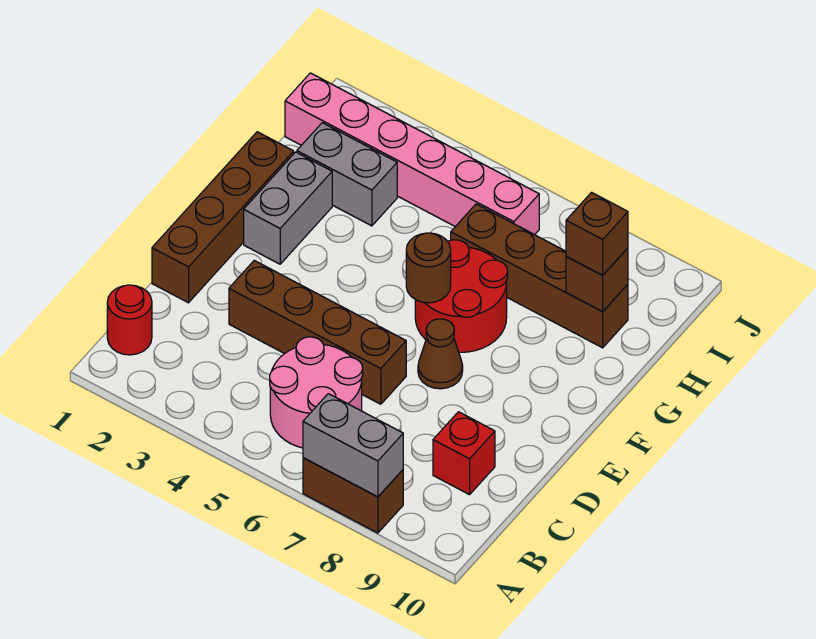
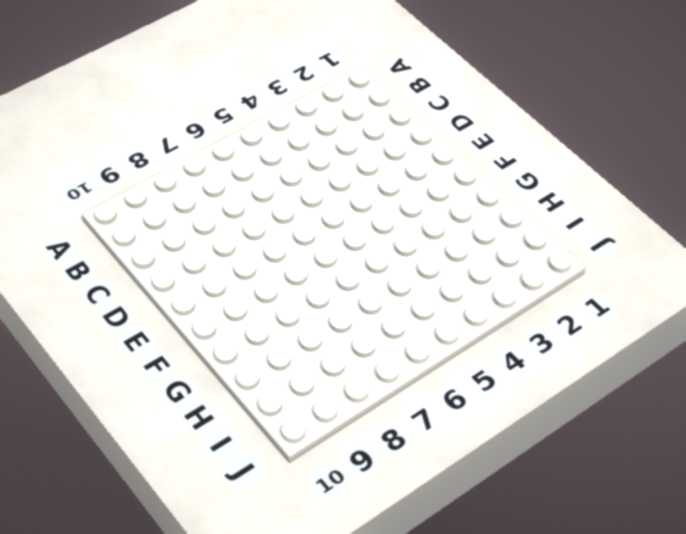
none -> brown brick A7:A8 level 1
none -> red round brick B1 level 1
none -> pink round brick B5:C6 level 1

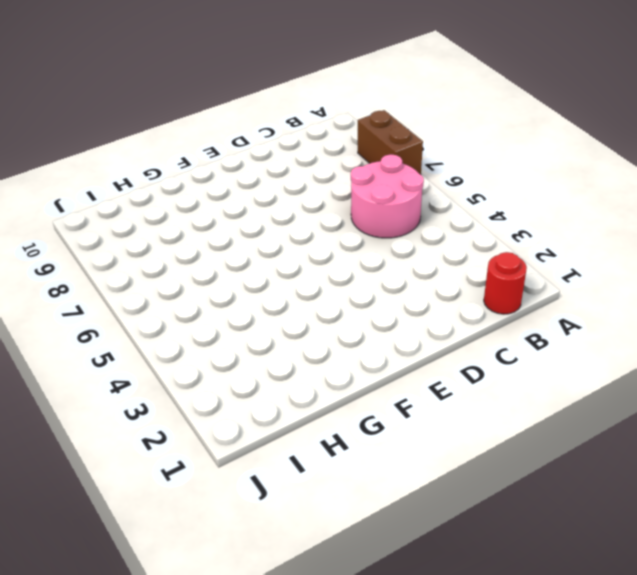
none -> red brick C9 level 1
none -> brown brick D1:G1 level 1
none -> brown brick D3:D6 level 1

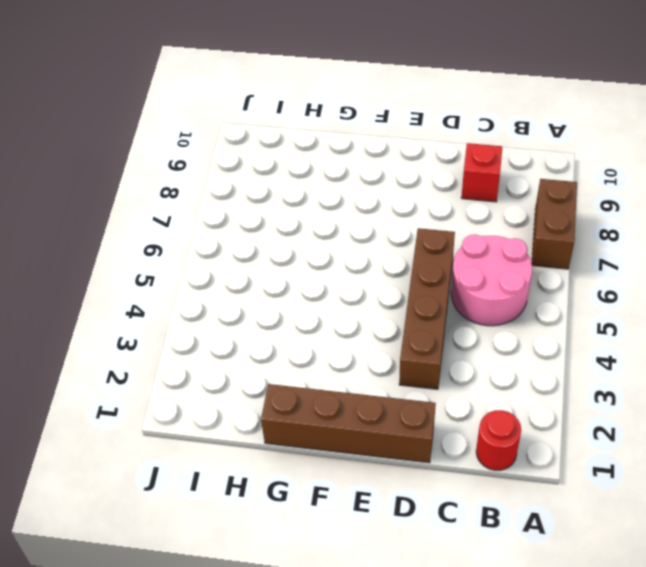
none -> brown cone E7 level 1
none -> grey brick F2:G2 level 1
none -> red round brick F6:G7 level 1

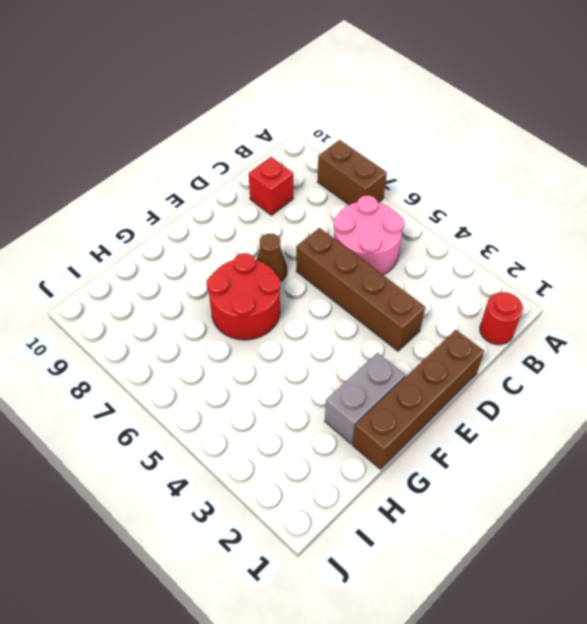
none -> grey brick H2:H3 level 1
none -> brown brick H6:H9 level 1
none -> pink brick I1:I6 level 1

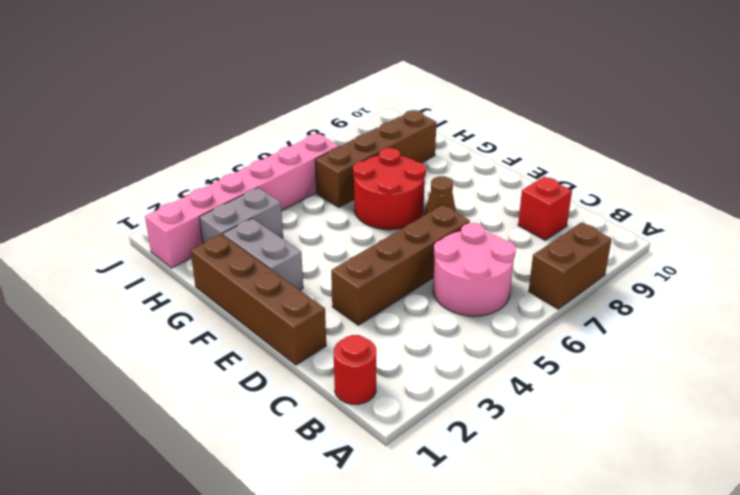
none -> grey brick A7:A8 level 2
none -> brown round brick F6 level 2
none -> brown brick H9 level 2

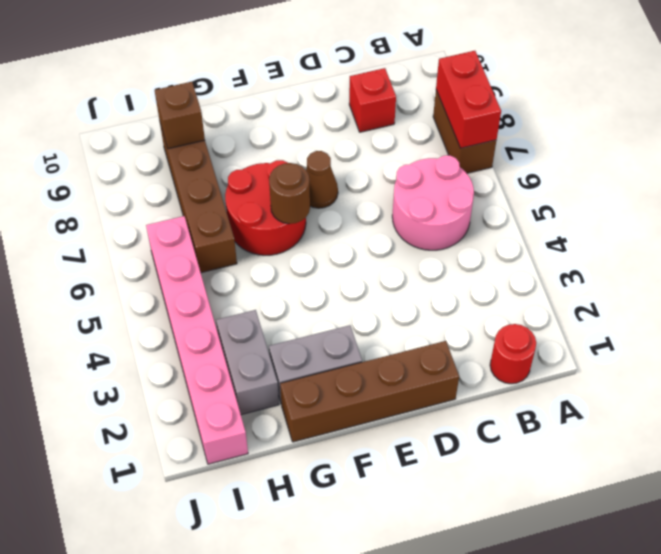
red brick A7:A8 level 2 -> grey brick A7:A8 level 2
none -> brown brick D3:D6 level 1
none -> brown brick H9 level 3

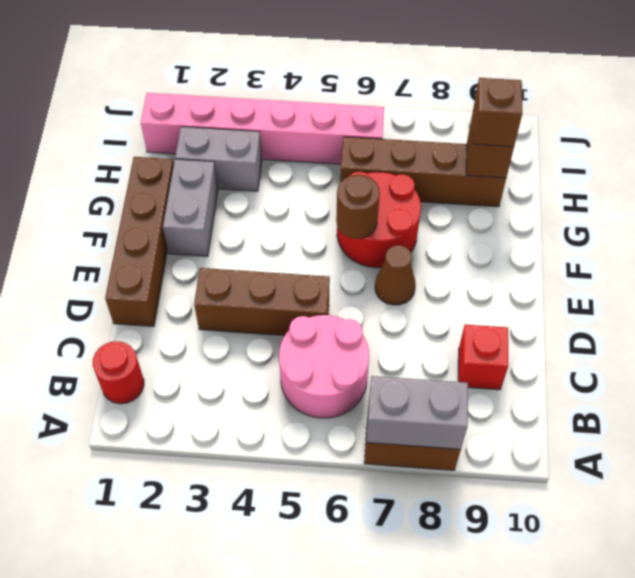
brown brick D3:D5 level 1 -> brown brick D3:D6 level 1

